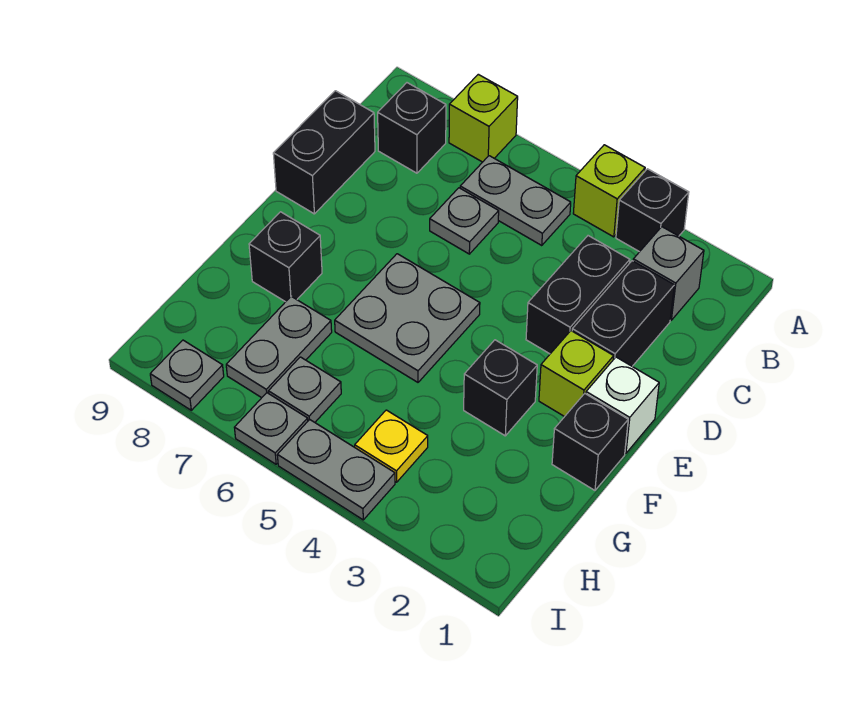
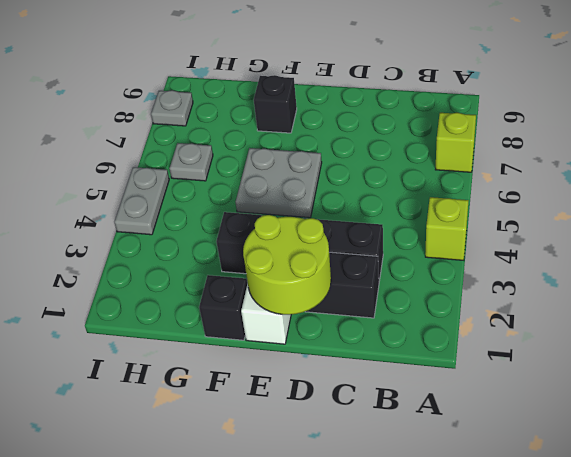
lime round brick D1:E2 level 2 -> none
none -> black brick A3 level 1
none -> grey brick B2 level 1
none -> grey plate B5:B6 level 1

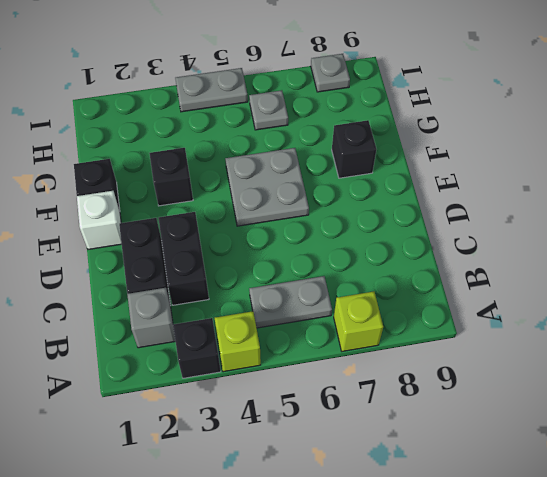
none -> black brick B8 level 1
none -> grey plate C6 level 1
none -> black brick C9:D9 level 1

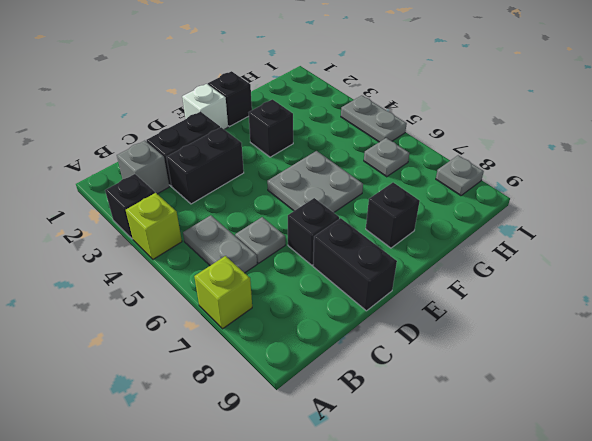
black brick D7 level 1 -> black brick B8 level 1
black brick D8:D9 level 1 -> black brick C9:D9 level 1
none -> lime brick E2 level 1
none -> grey plate G7:H7 level 1
none -> yellow plate H4 level 1

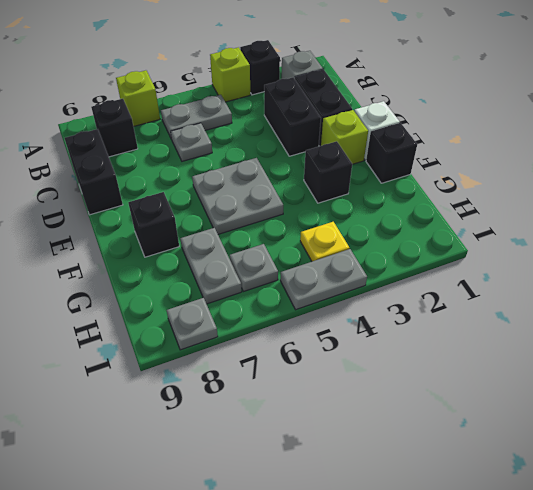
none -> grey plate I6 level 1

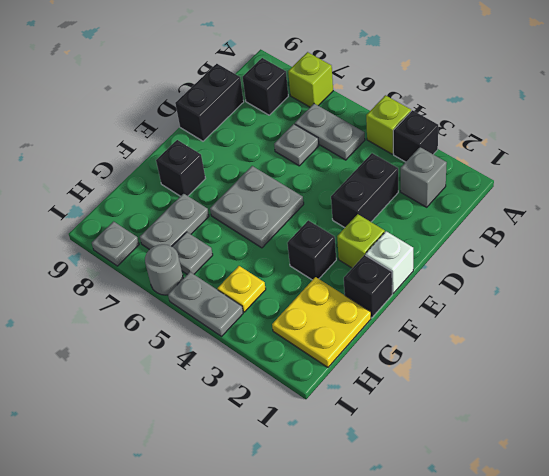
yellow plate G1:H2 level 1 -> none
grey round brick I6 level 1 -> grey plate I6 level 1
none -> black brick C2:D2 level 1

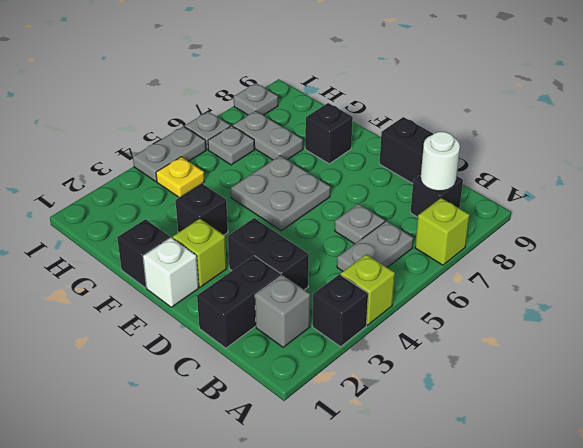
white round brick B8 level 2 -> none
black brick C1:C2 level 1 -> black brick C2:D2 level 1

